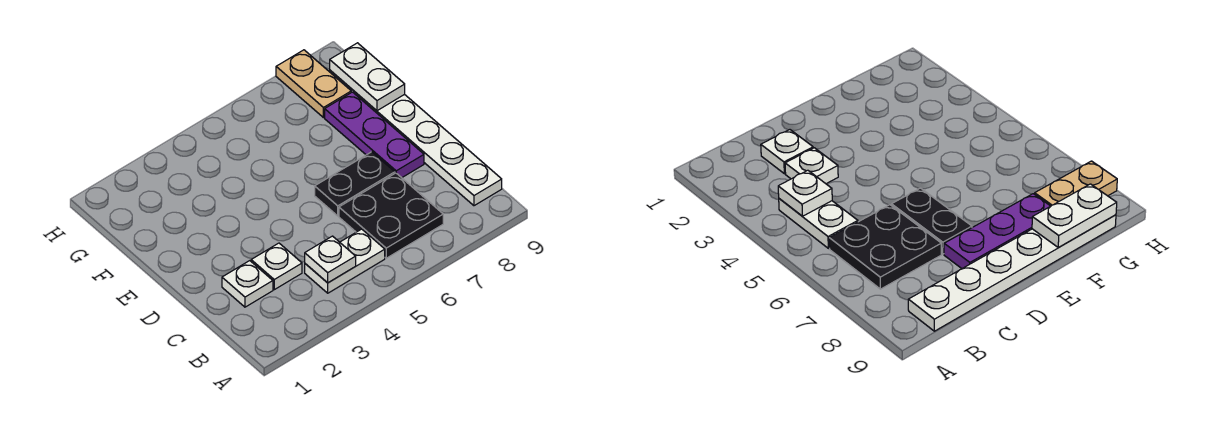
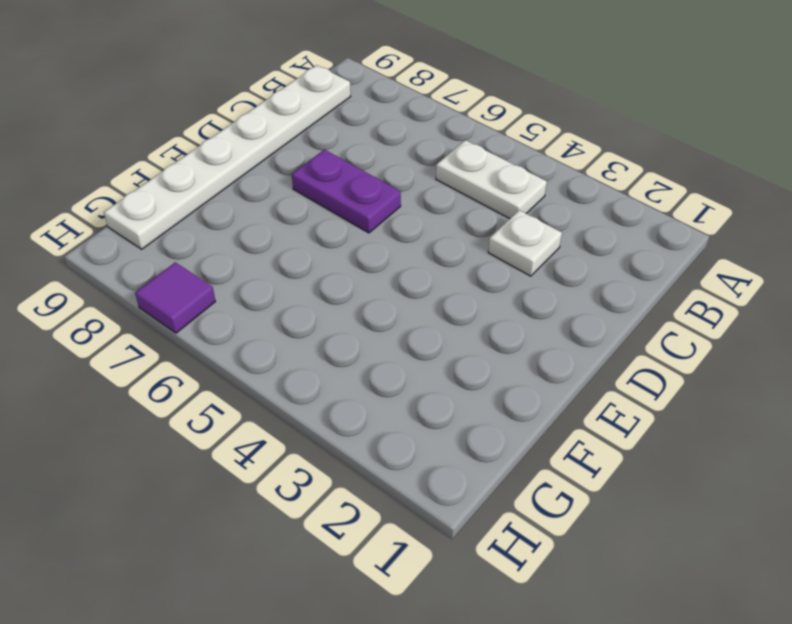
purple plate D6:D7 level 1 -> black plate D6:D7 level 1
purple tile H7 level 1 -> none
none -> black plate B6:C7 level 1
none -> white plate C2 level 1

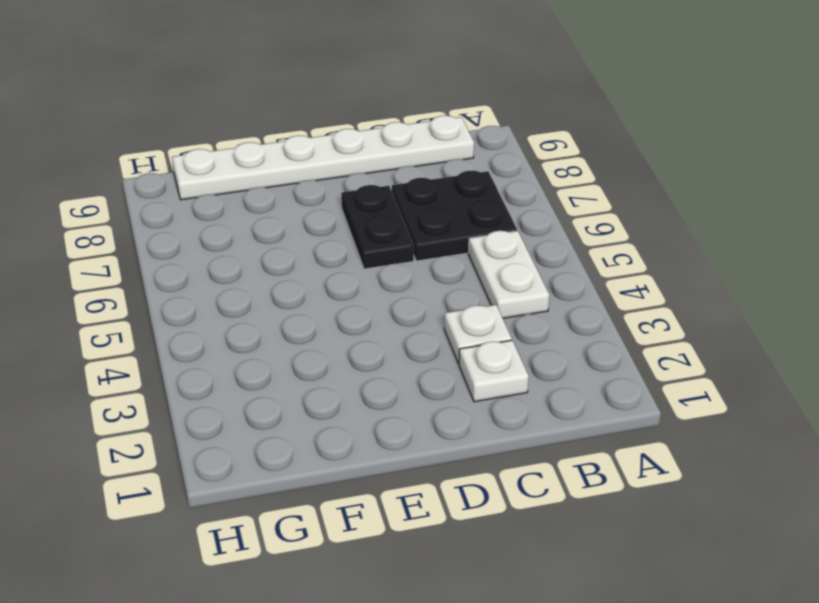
none -> purple plate D8:F8 level 1
none -> tan plate G8:H8 level 1

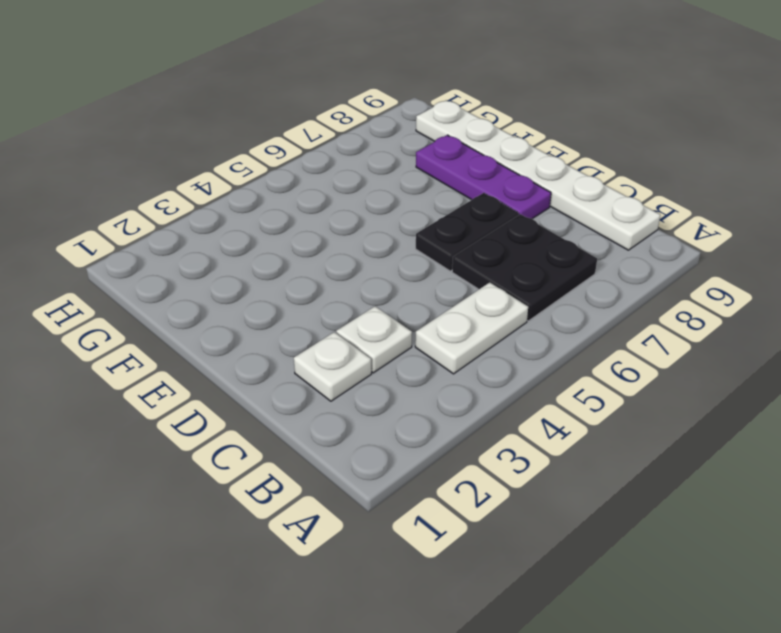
none -> tan plate G8:H8 level 1
none -> white plate B4 level 2

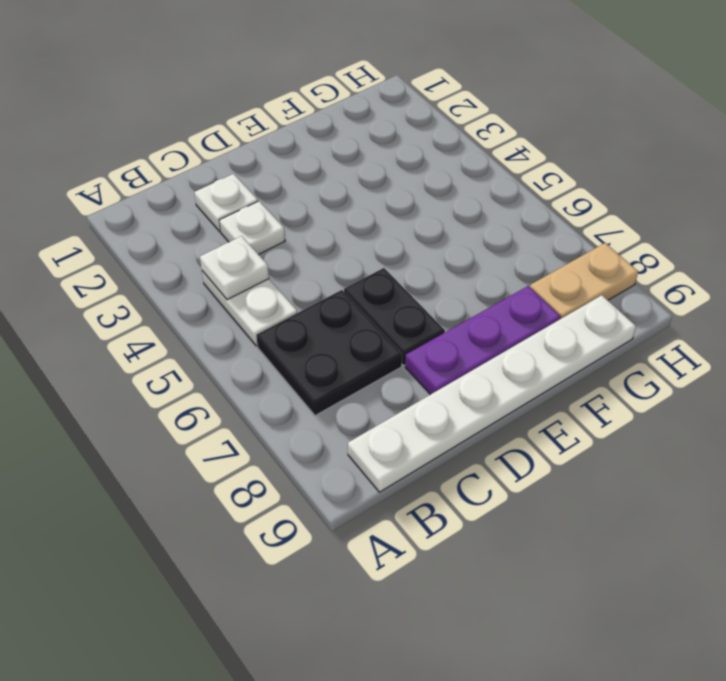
none -> white plate F9:G9 level 2

